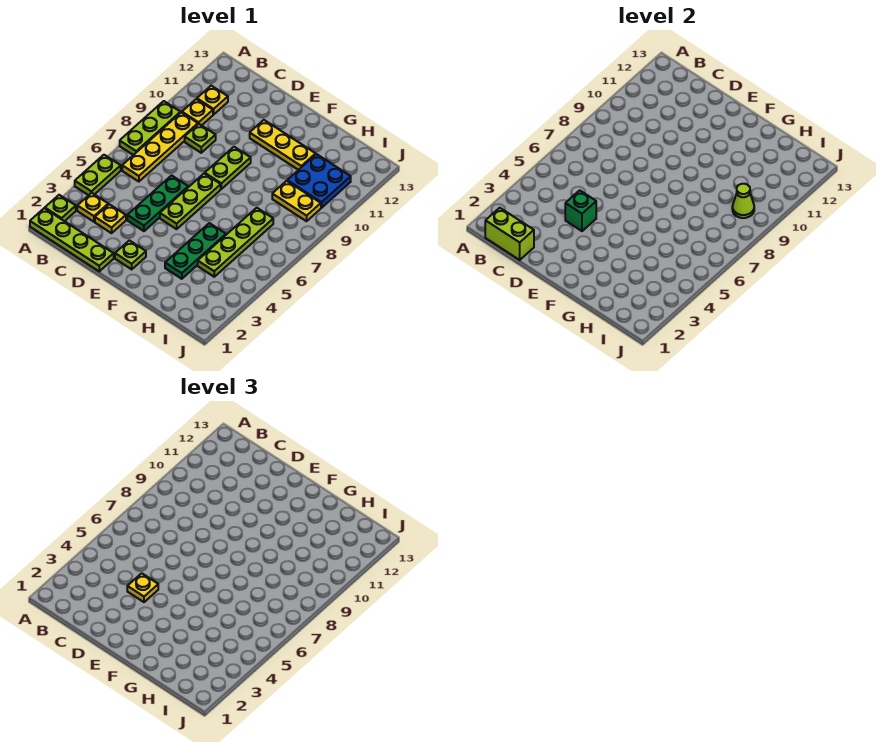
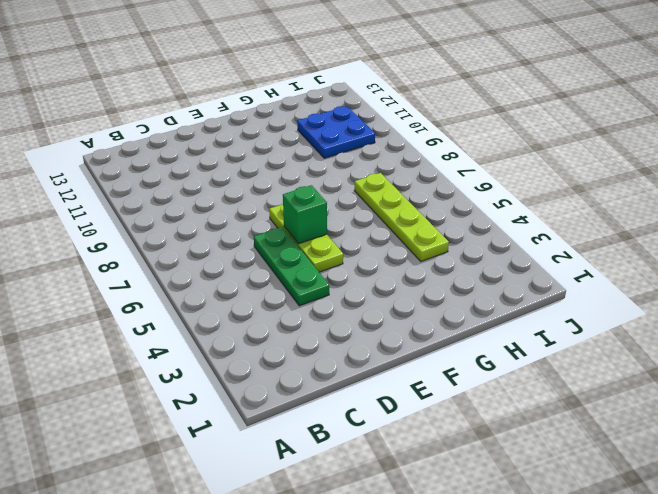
green brick E6 level 2 -> green brick D4 level 2
none -> lime plate A1:D1 level 1
none -> lime plate A2 level 1
none -> lime plate A4:A5 level 1

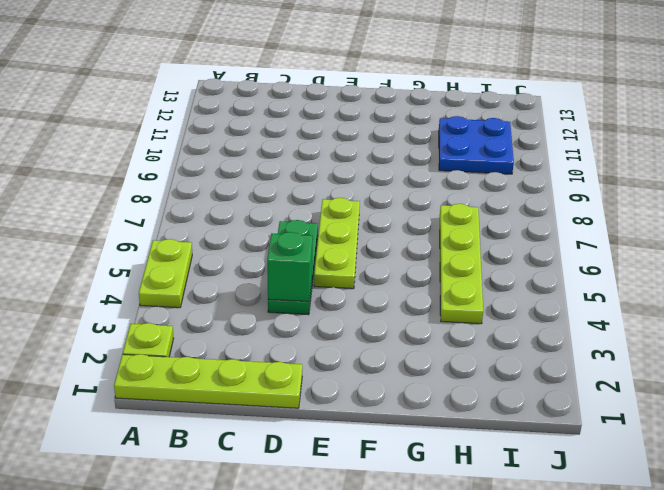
none -> lime plate A7:A9 level 1
none -> yellow plate B3 level 1
none -> yellow plate B6:B9 level 1

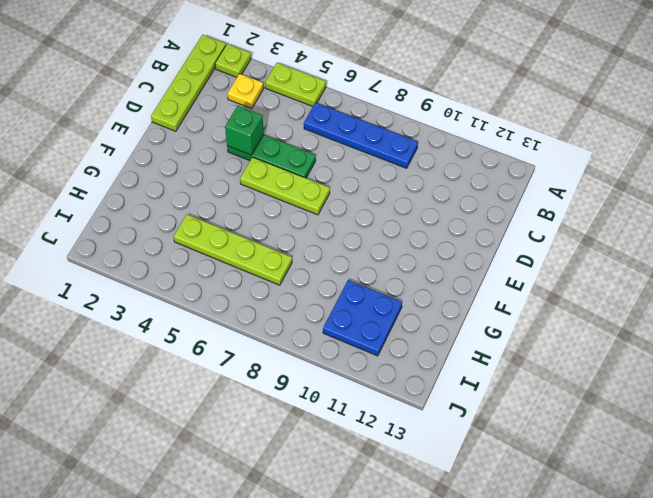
blue plate B6:B9 level 1 -> yellow plate B6:B9 level 1
none -> lime plate A7:A9 level 1
none -> yellow plate B10 level 1
none -> yellow plate B11 level 1

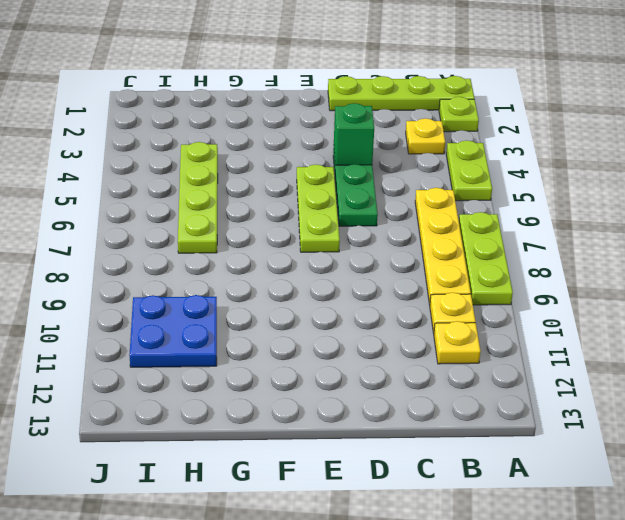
none -> yellow plate C3 level 1
none -> lime plate C9 level 1
none -> lime plate E2 level 1

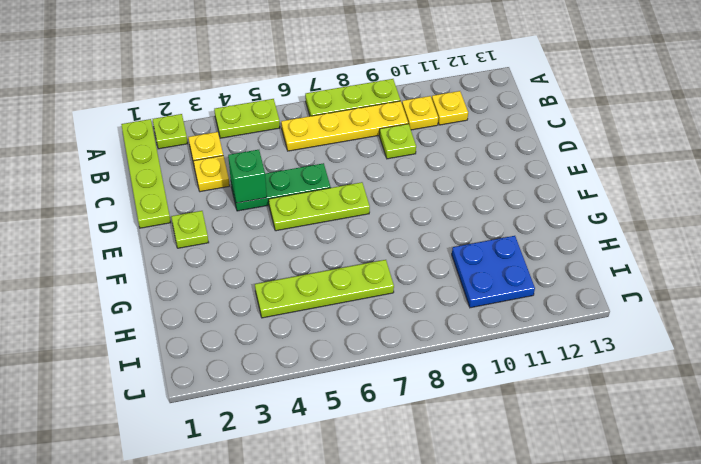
none -> lime plate E8:E9 level 1
none -> yellow plate E11:G11 level 1
none -> green plate G3:G5 level 1

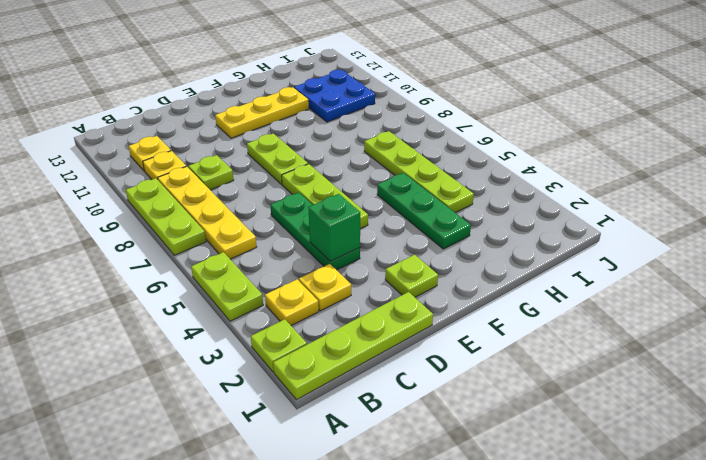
none -> yellow plate H9:I9 level 1
none -> lime brick B1:C1 level 2
none -> lime cone I9 level 2

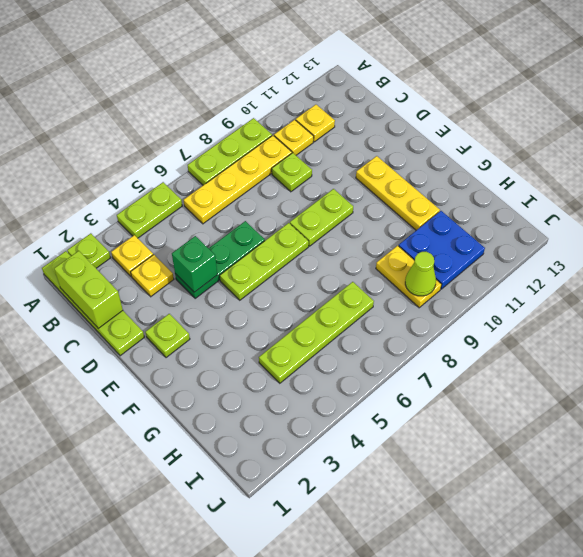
none -> green plate G3:G5 level 1
none -> yellow plate D4 level 3

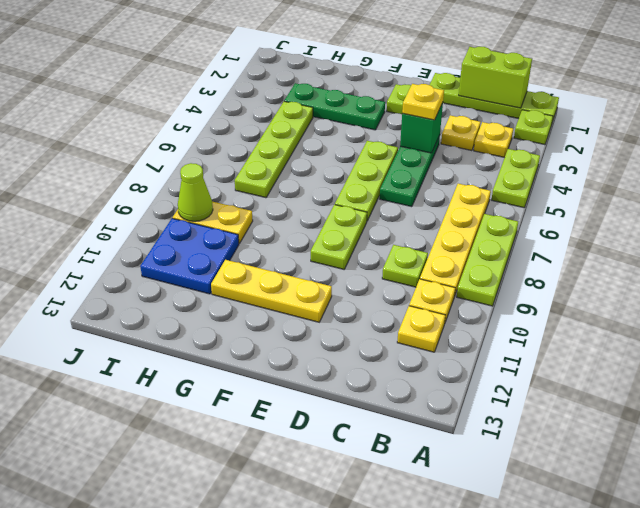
green plate F3:H3 level 1 -> green plate G3:G5 level 1

